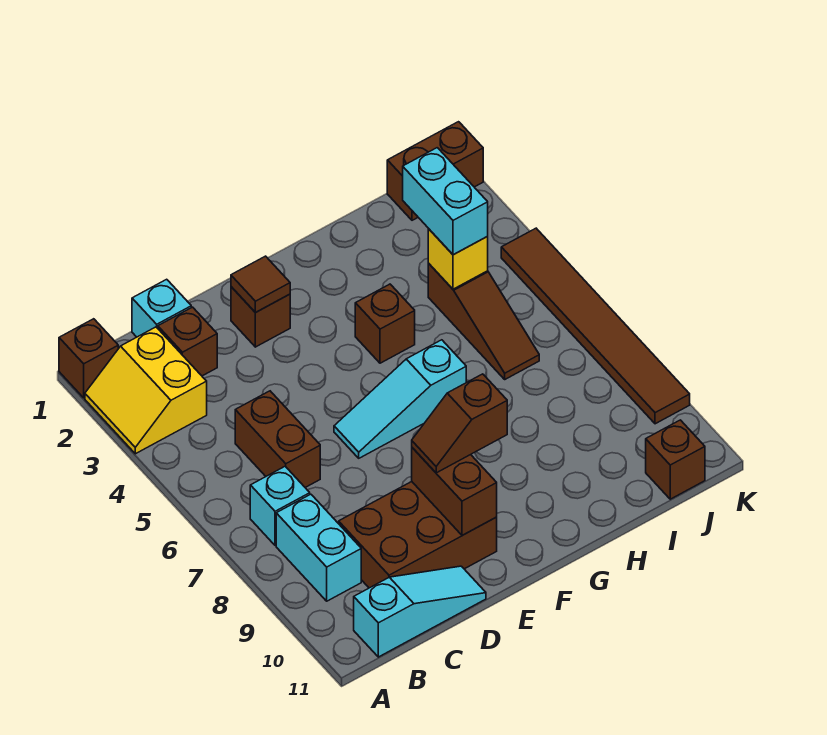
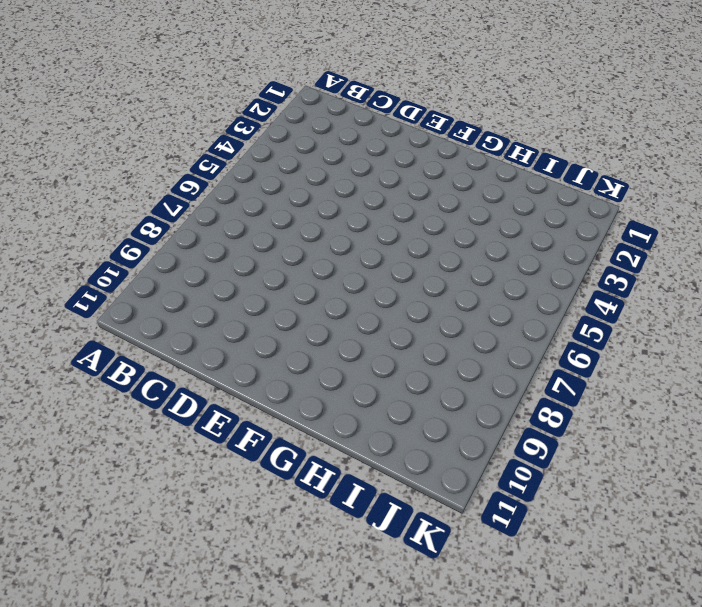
none -> brown brick A1 level 1
none -> yellow slope A2:B3 level 1 top B
none -> cyan brick B7 level 1

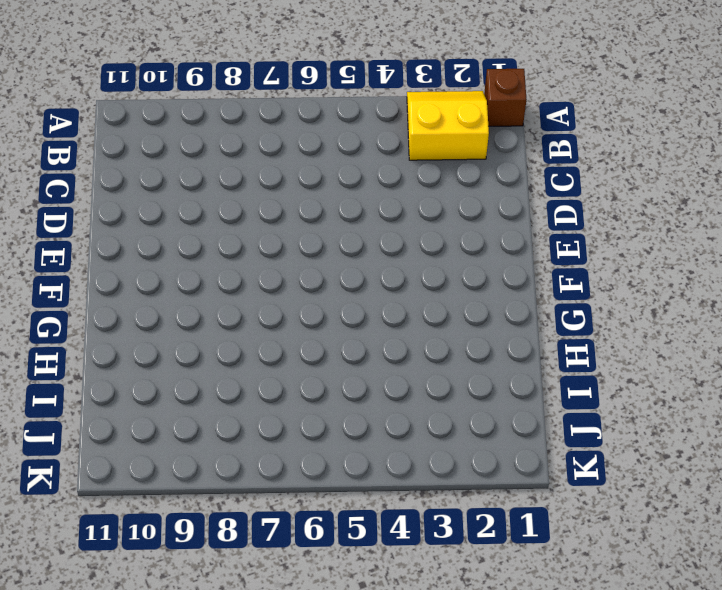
none -> cyan brick B7 level 1
none -> cyan brick B8:B9 level 1
none -> cyan slope B11:D11 level 1 top B

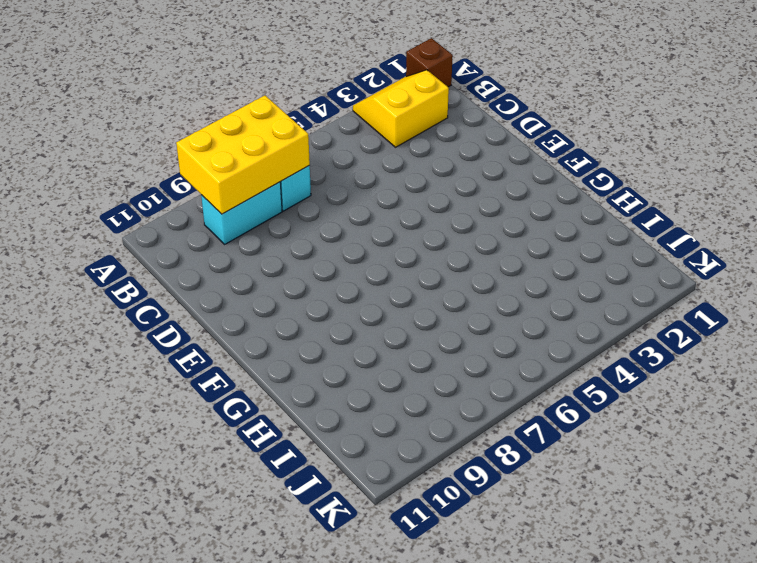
yellow brick A7:B9 level 2 -> none
none -> cyan slope B11:D11 level 1 top B
none -> cyan brick C1 level 1
none -> brown brick C2 level 1

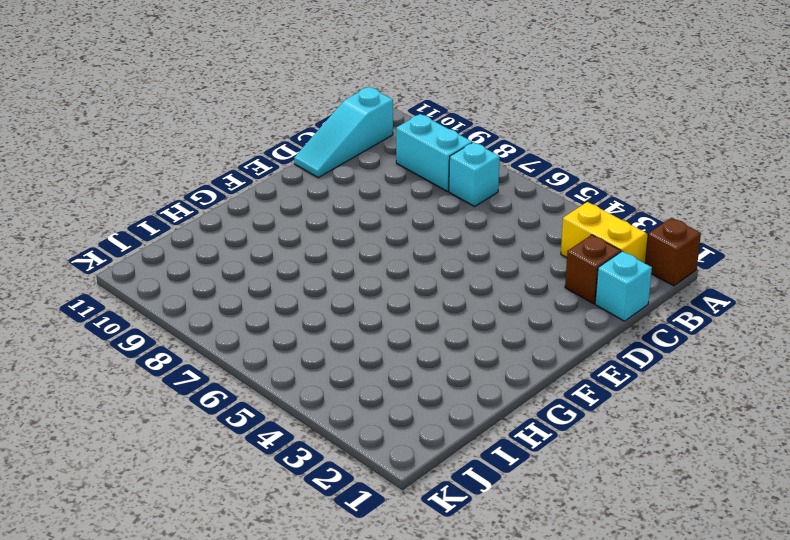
none -> brown brick C5:C6 level 1
none -> brown brick C9:E10 level 1
none -> brown brick E2 level 1

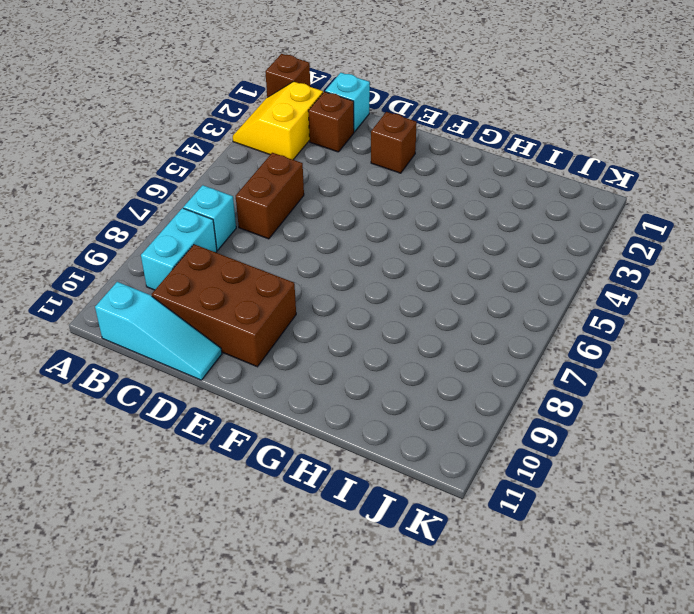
none -> cyan slope E6:G6 level 1 top G
none -> brown brick G4 level 1
none -> brown slope I4:I6 level 1 top 4

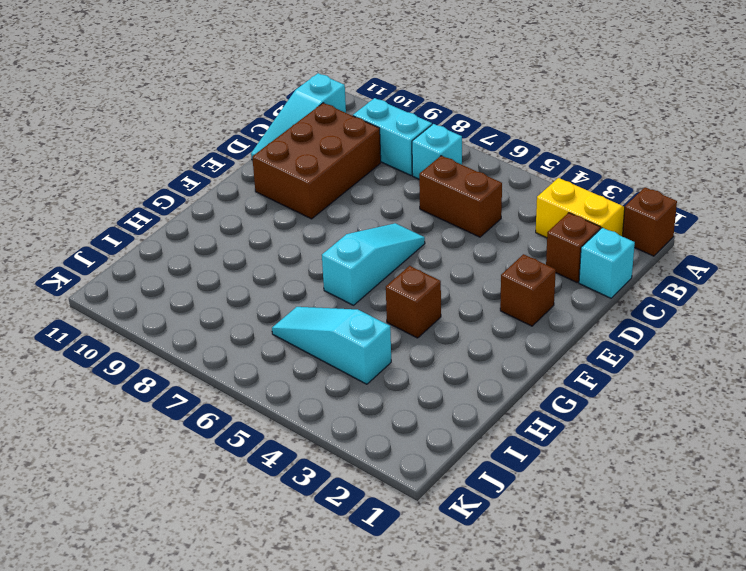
cyan slope I4:I6 level 1 top 4 -> brown slope I4:I6 level 1 top 4
none -> brown brick J1:K1 level 1
none -> brown brick J11 level 1
none -> brown tile K4:K9 level 1

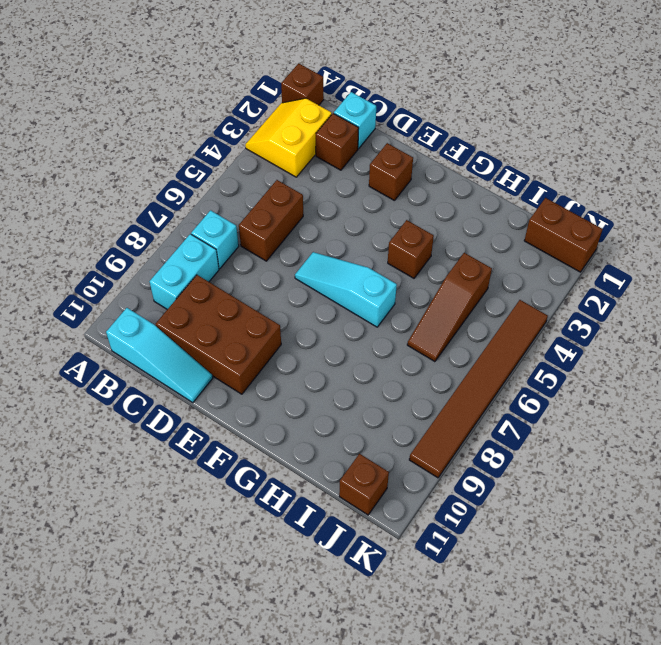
none -> brown tile E2 level 2
none -> brown brick E9:E10 level 2
none -> yellow brick I4 level 2

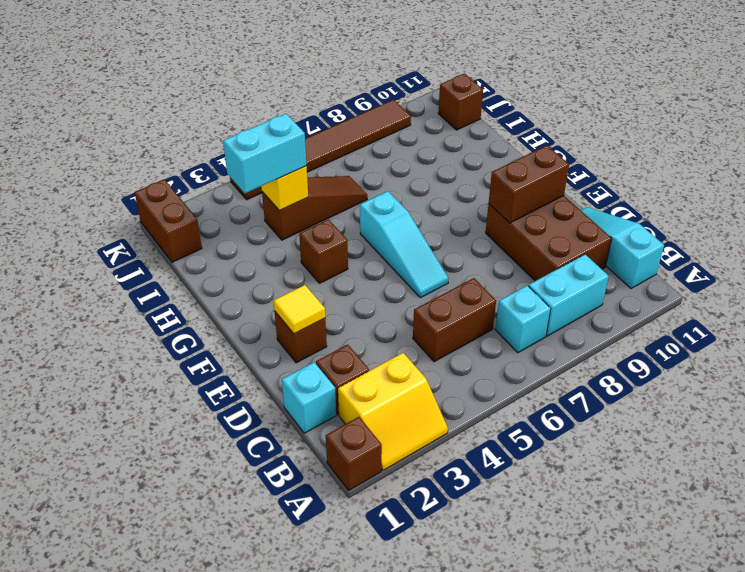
yellow tile E2 level 2 -> brown tile E2 level 2
none -> brown slope E9:F9 level 3 top F

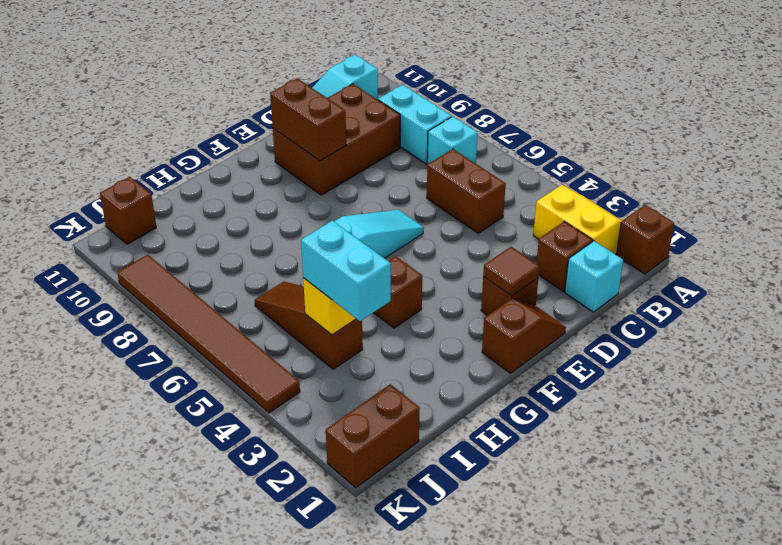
brown slope E1:F1 level 1 top F -> brown slope E9:F9 level 3 top F

